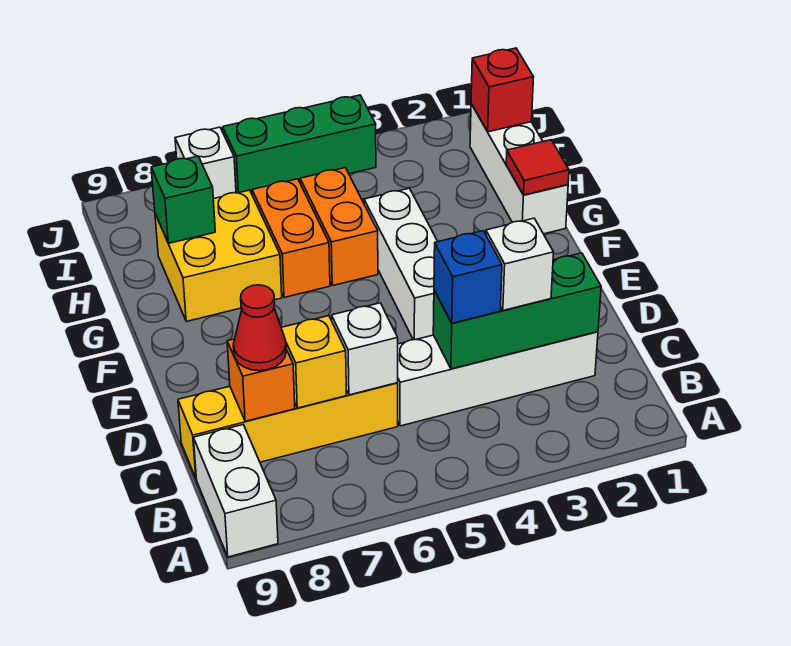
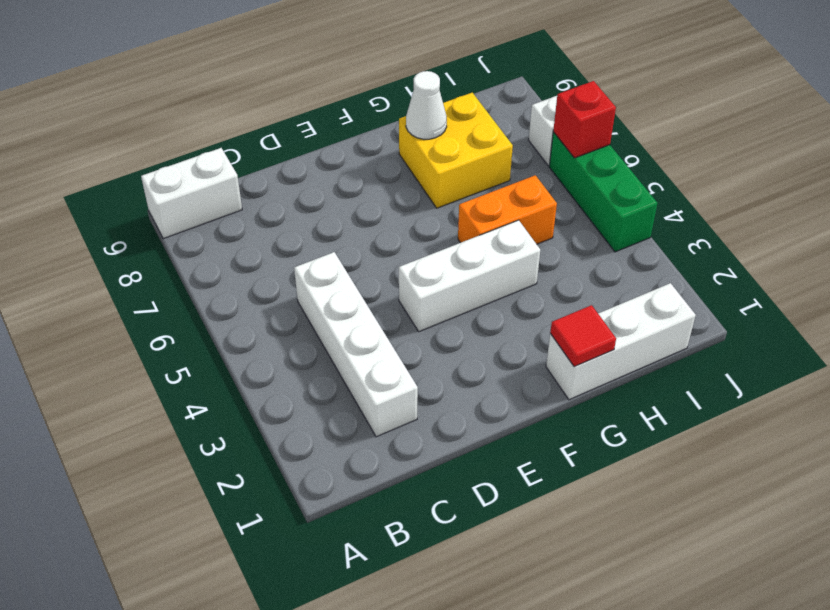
white cone G8 level 2 -> none
red brick J6 level 2 -> red brick I1 level 2
none -> yellow brick C6:C9 level 1
none -> orange brick G6:H6 level 1
none -> green brick C2:C4 level 2

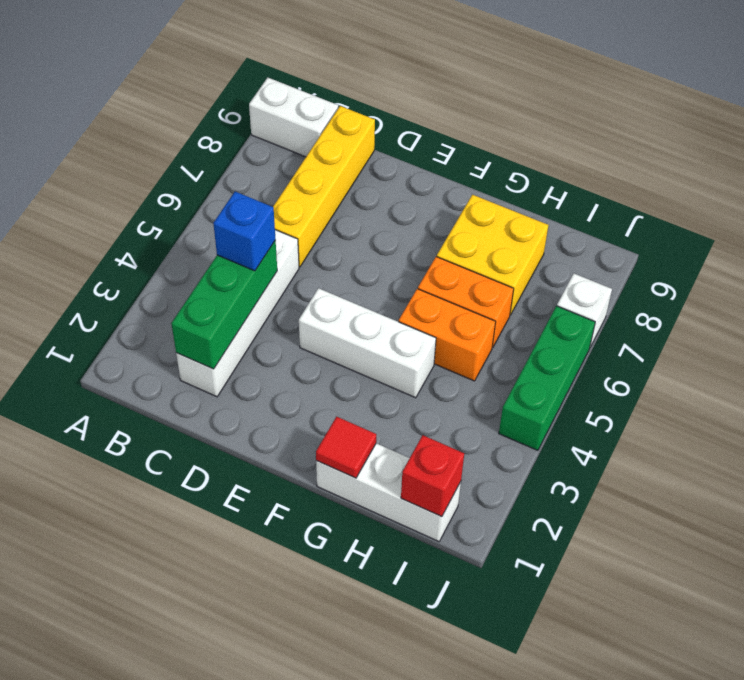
none -> white brick C6 level 2
none -> yellow brick C7 level 2
none -> orange brick C8 level 2

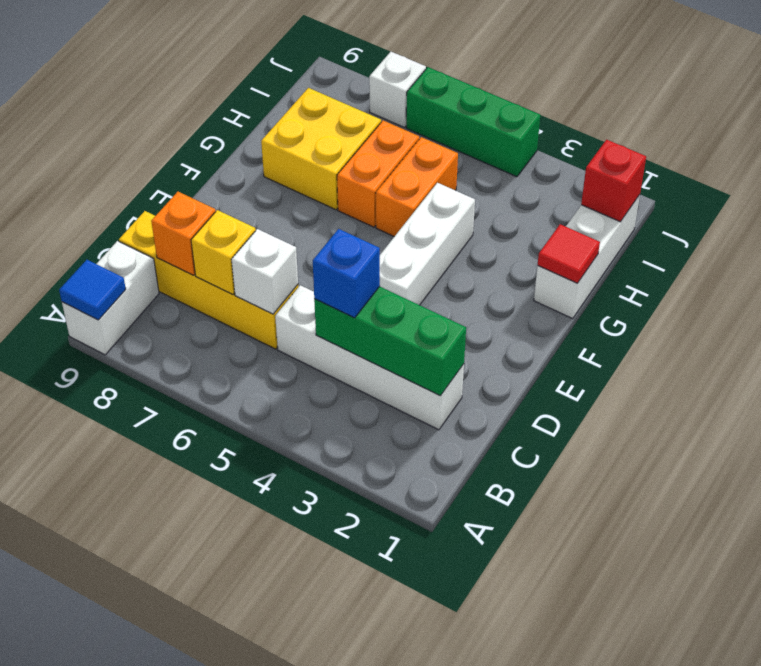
blue tile A9 level 2 -> none
none -> green brick H8 level 2
none -> white brick C3 level 3
none -> red cone C8 level 3

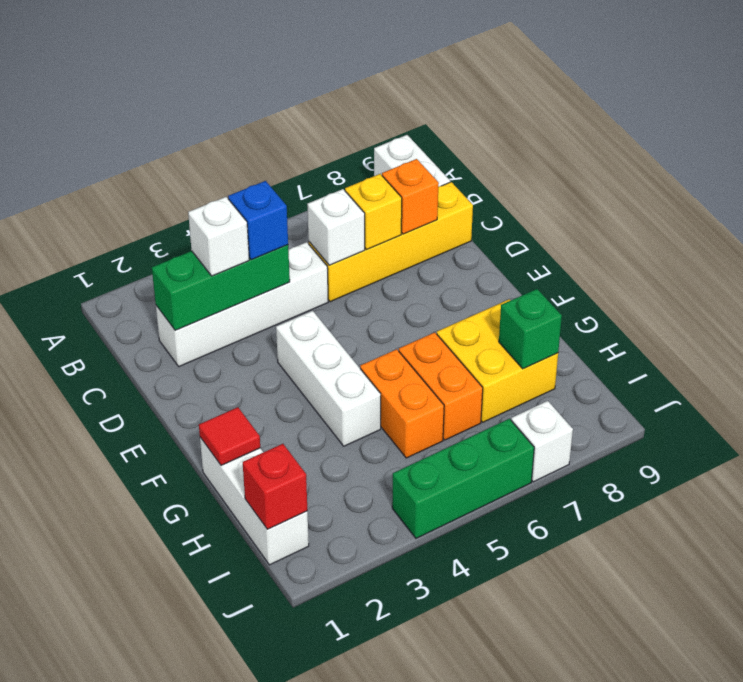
none -> red cone C8 level 3

